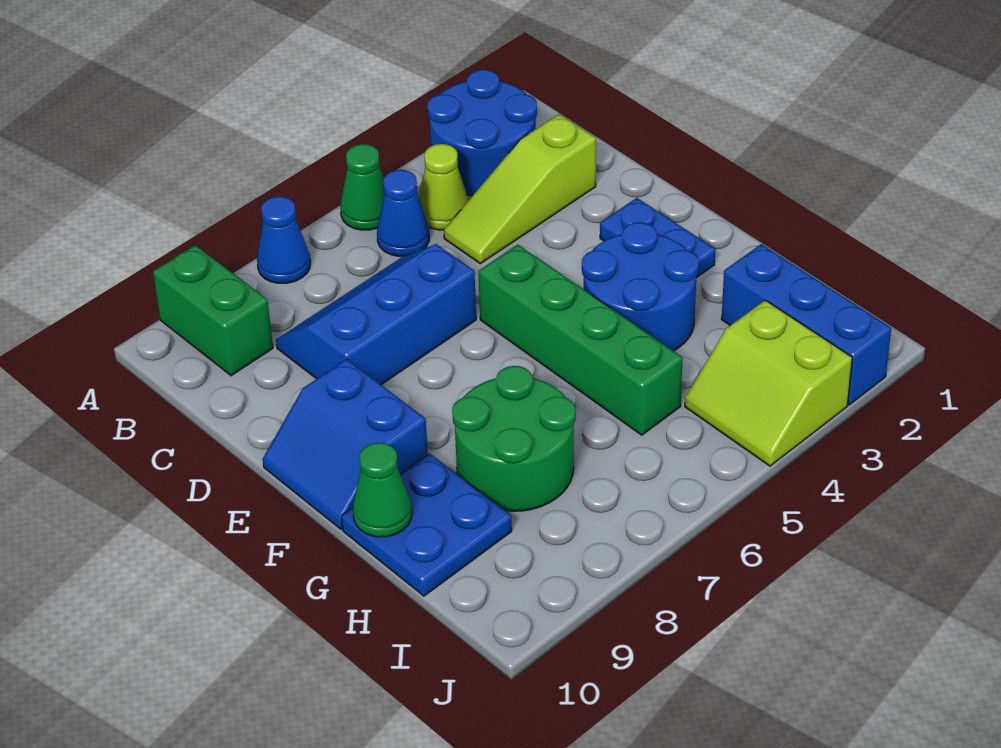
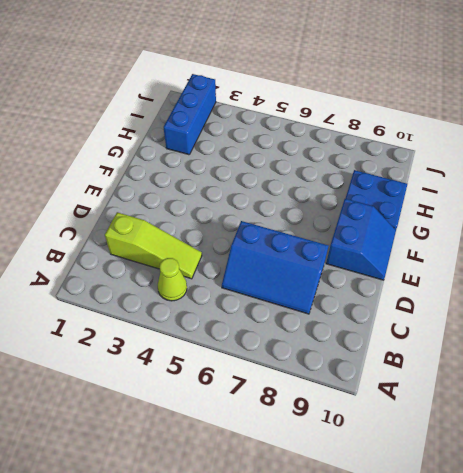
none -> blue round brick A2:B3 level 1
none -> green cone A5 level 1
none -> blue cone A7 level 1

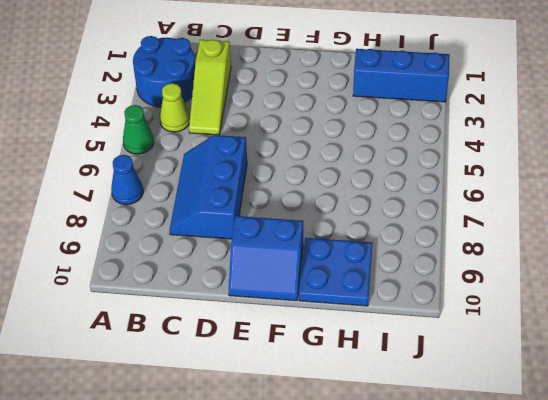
none -> green brick A9:B9 level 1
none -> blue cone B5 level 1
none -> blue plate E2:F2 level 1

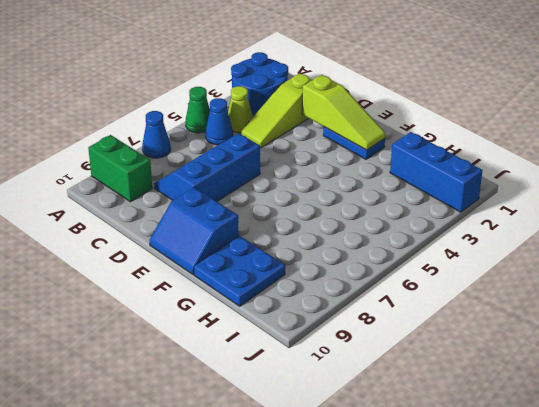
lime slope D2:F2 level 2 top D -> none
none -> green brick E5:H5 level 1
none -> blue round brick F3:G4 level 1
none -> green round brick G7:H8 level 1

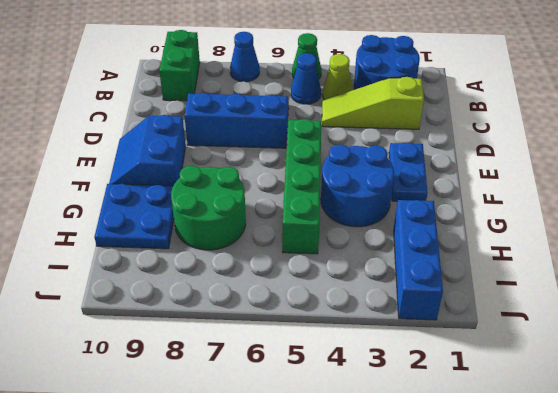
none -> lime slope I3:J4 level 1 top 3
none -> green cone G10 level 2

